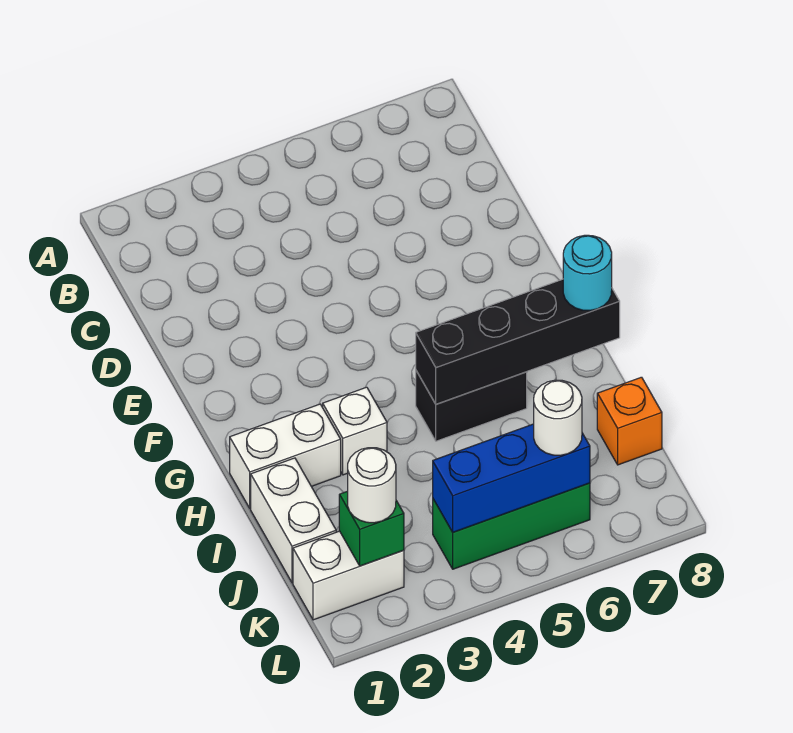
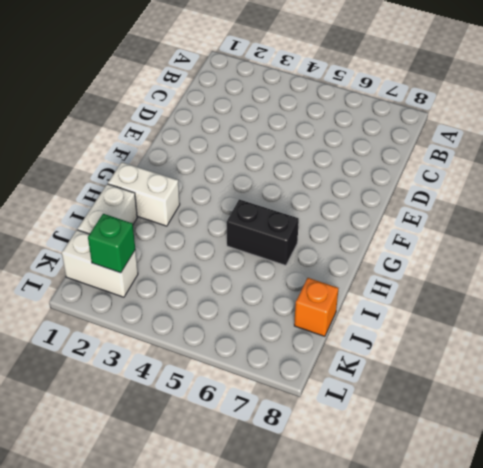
none -> white brick H3 level 1
none -> green brick K4:K6 level 1
none -> black brick H5:H8 level 2

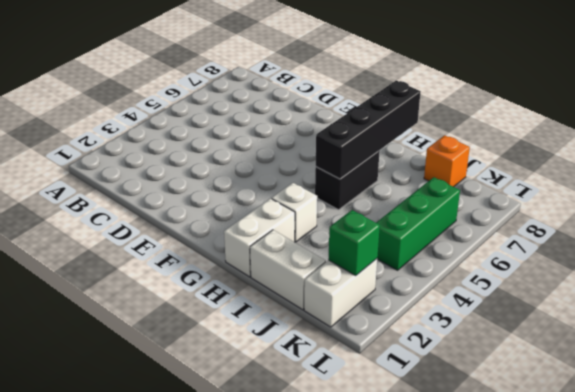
none -> blue brick K4:K6 level 2
none -> cyan round brick H8 level 3
none -> white round brick K2 level 3

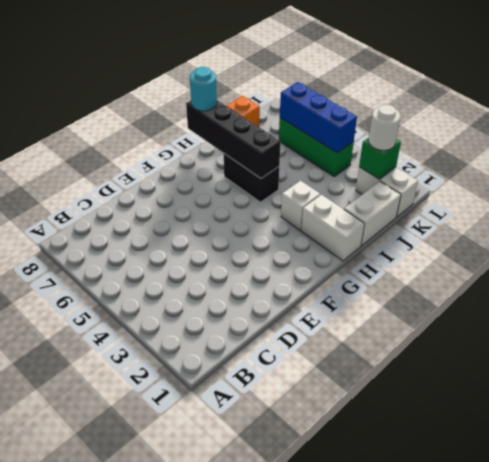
none -> white round brick K6 level 3

